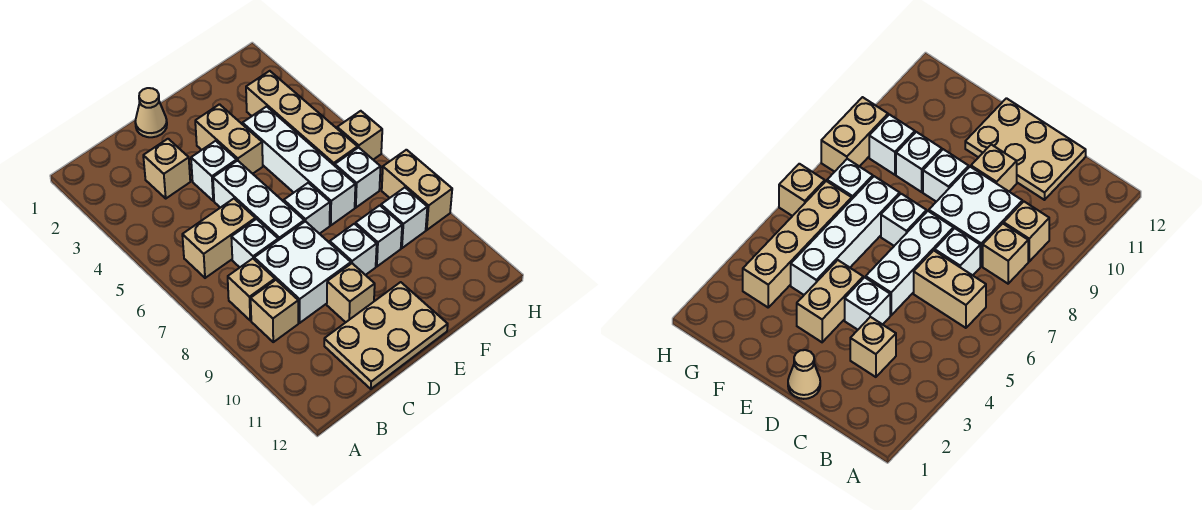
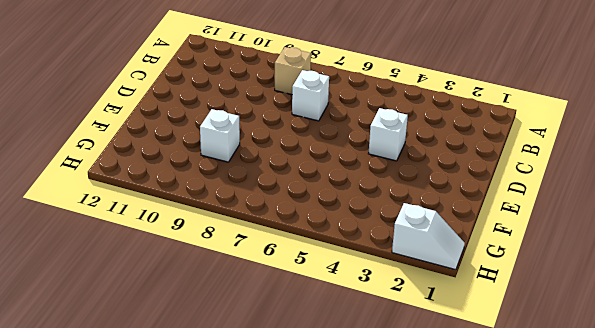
white slope H1:H2 level 1 top 2 -> none
none -> tan brick B6:C6 level 1
none -> tan brick B9 level 1
none -> tan brick C3 level 1

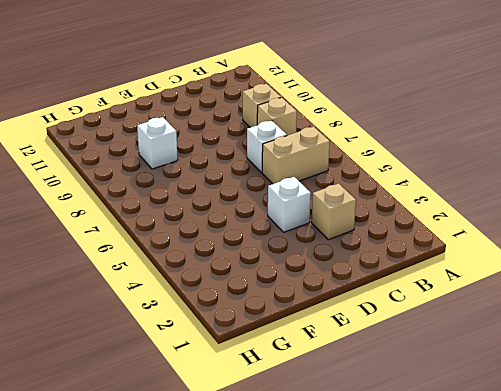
none -> white brick C8:D9 level 1
none -> tan plate C11:E12 level 1
none -> tan cone D1 level 1

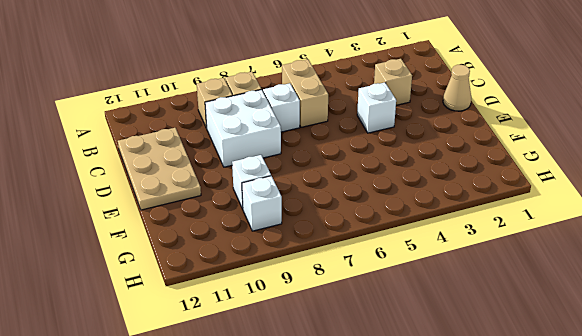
none -> white brick D5:D7 level 1
none -> tan brick D10 level 1
none -> tan brick E3:E4 level 1

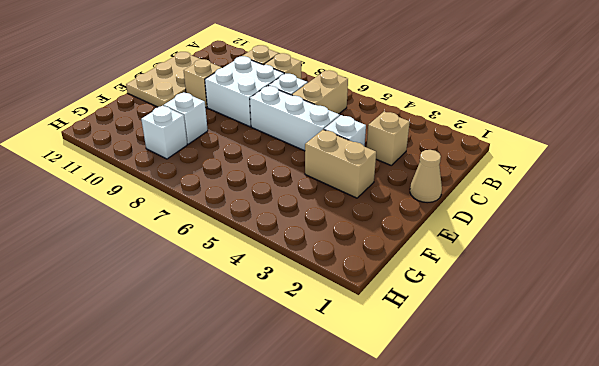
none -> white brick E7 level 1
none -> white brick E9 level 1
none -> white brick F4:F7 level 1

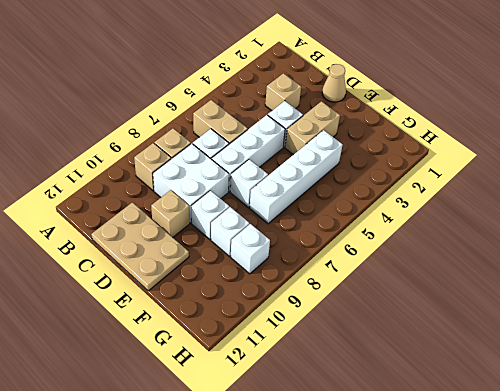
none -> tan brick G3:G6 level 1
none -> white brick G7 level 1
none -> tan brick H6 level 1

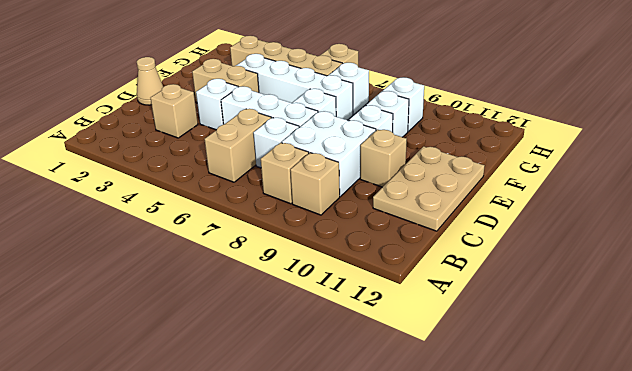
none -> tan brick H8:H9 level 1

